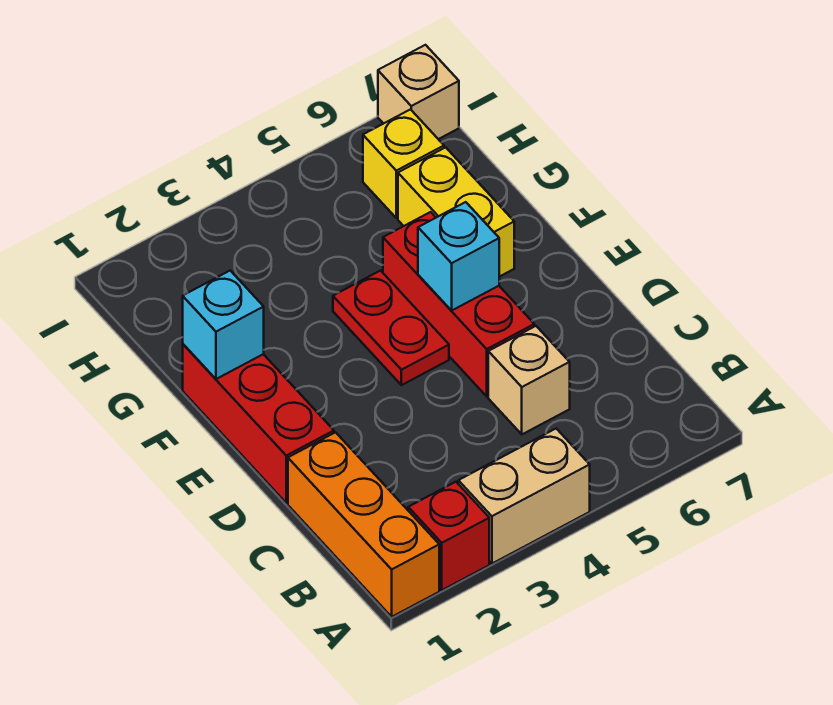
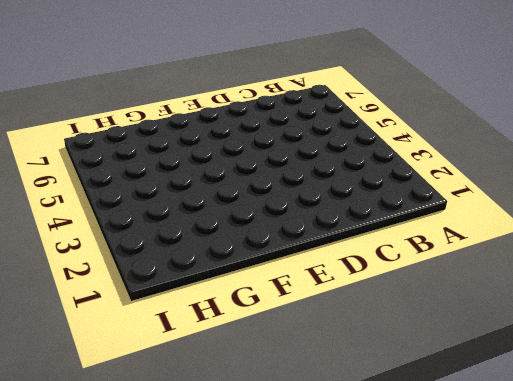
none -> orange brick A1:C1 level 1
none -> red brick A2 level 1
none -> tan brick A3:A4 level 1

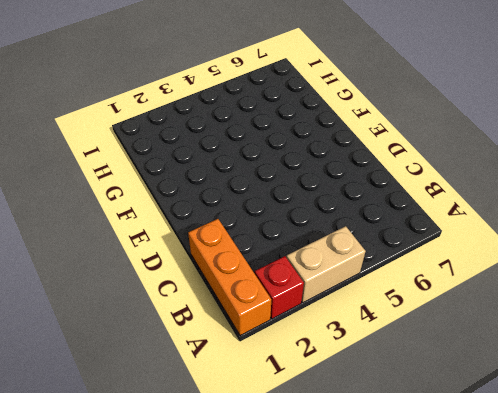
none -> tan brick C5 level 1
none -> red brick D1:F1 level 1
none -> red brick D5:F5 level 1

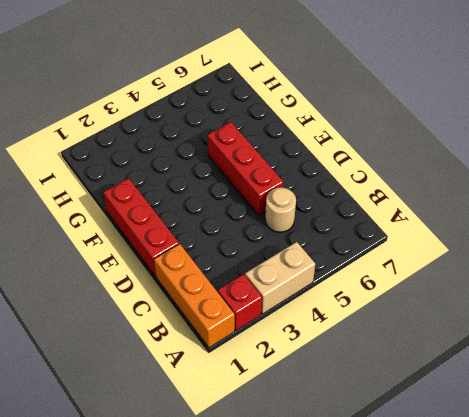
tan round brick C5 level 1 -> tan brick C5 level 1
none -> red plate E4:F4 level 1
none -> yellow brick F6:G6 level 1
none -> yellow brick H6 level 1

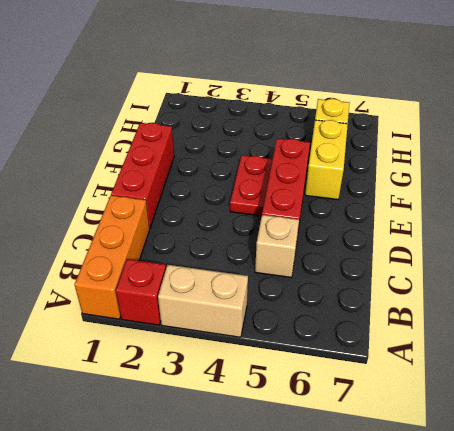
none -> tan brick I7 level 1
none -> cyan brick E5 level 2
none -> cyan brick F1 level 2

